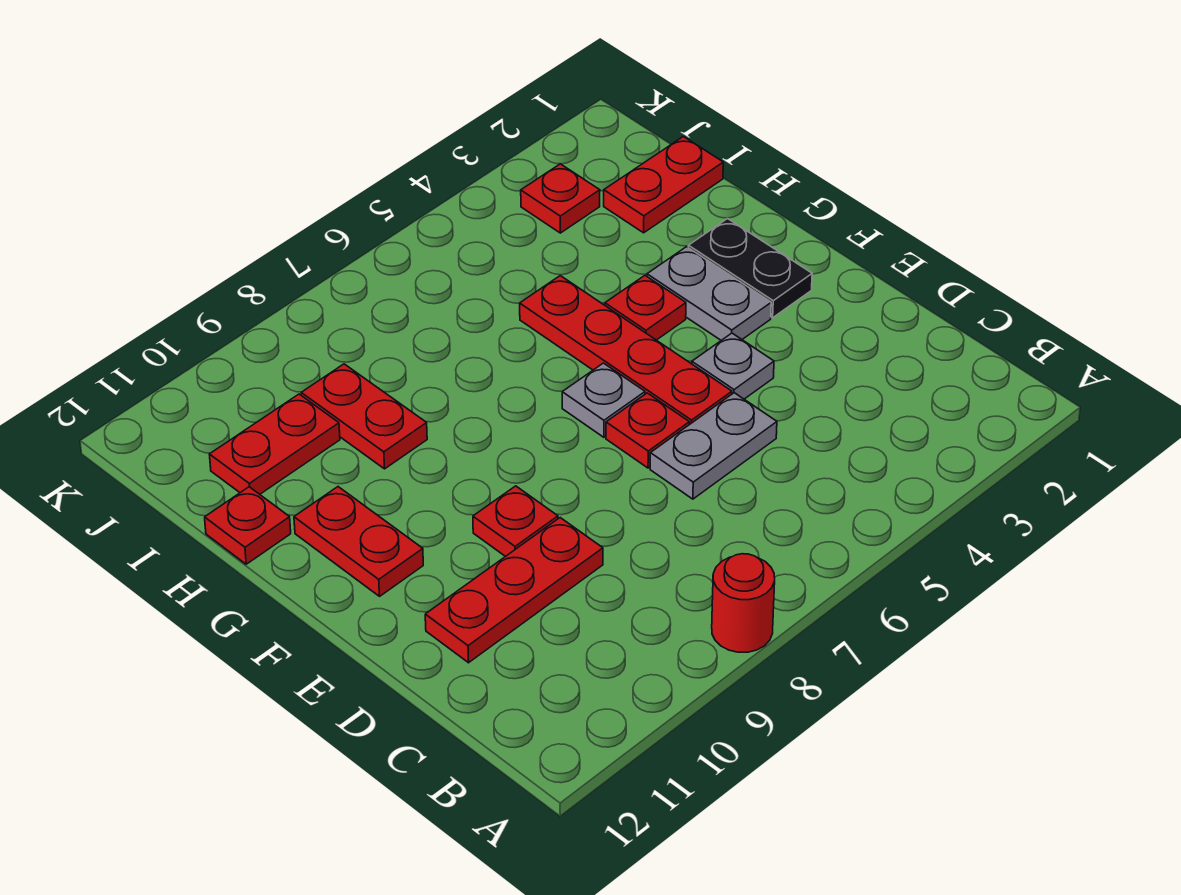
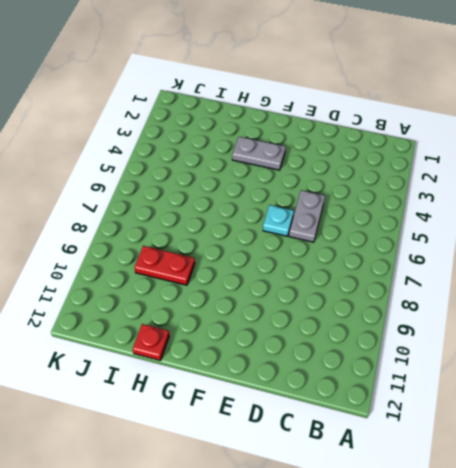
cyan plate E6 level 1 -> red plate E6 level 1
none -> red round brick A8 level 1
none -> red plate D9:D11 level 1
none -> grey plate E4 level 1

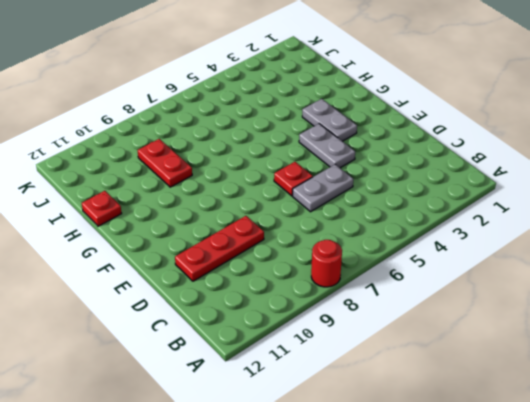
grey plate E4:F4 level 1 -> grey plate E4 level 1
none -> red plate E5:H5 level 1
none -> red plate E9 level 1
none -> black plate F2:G2 level 1

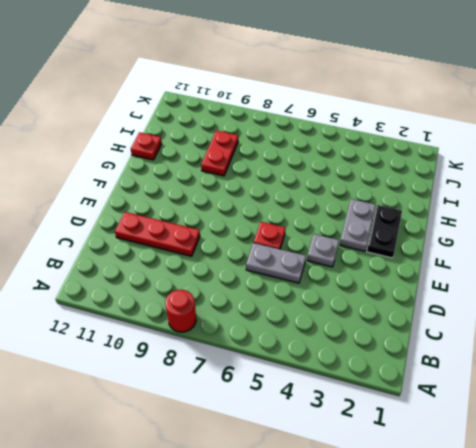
none -> red plate E5:H5 level 1
none -> red plate E9 level 1
none -> grey plate F6 level 1

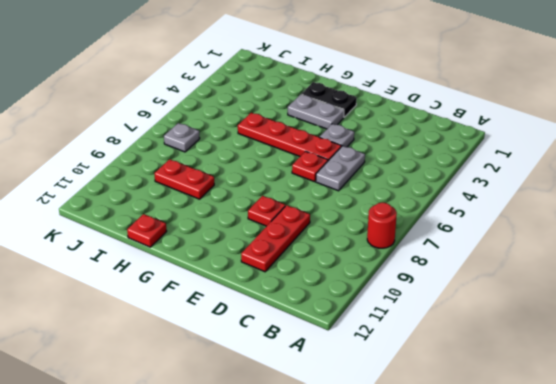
grey plate J7 level 1 -> grey plate F6 level 1
none -> red plate F11:G11 level 1
none -> red plate G4 level 1
none -> red plate I1:I2 level 1

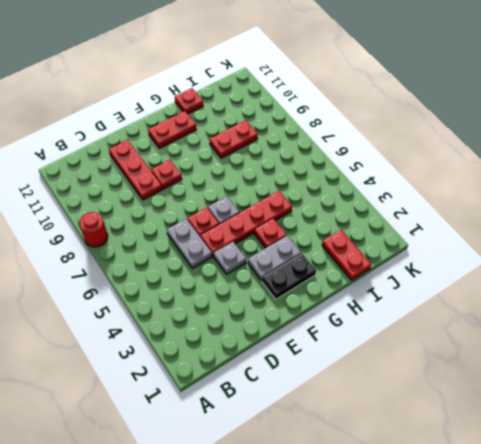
none -> red plate I10:I11 level 1
none -> red plate J3 level 1

